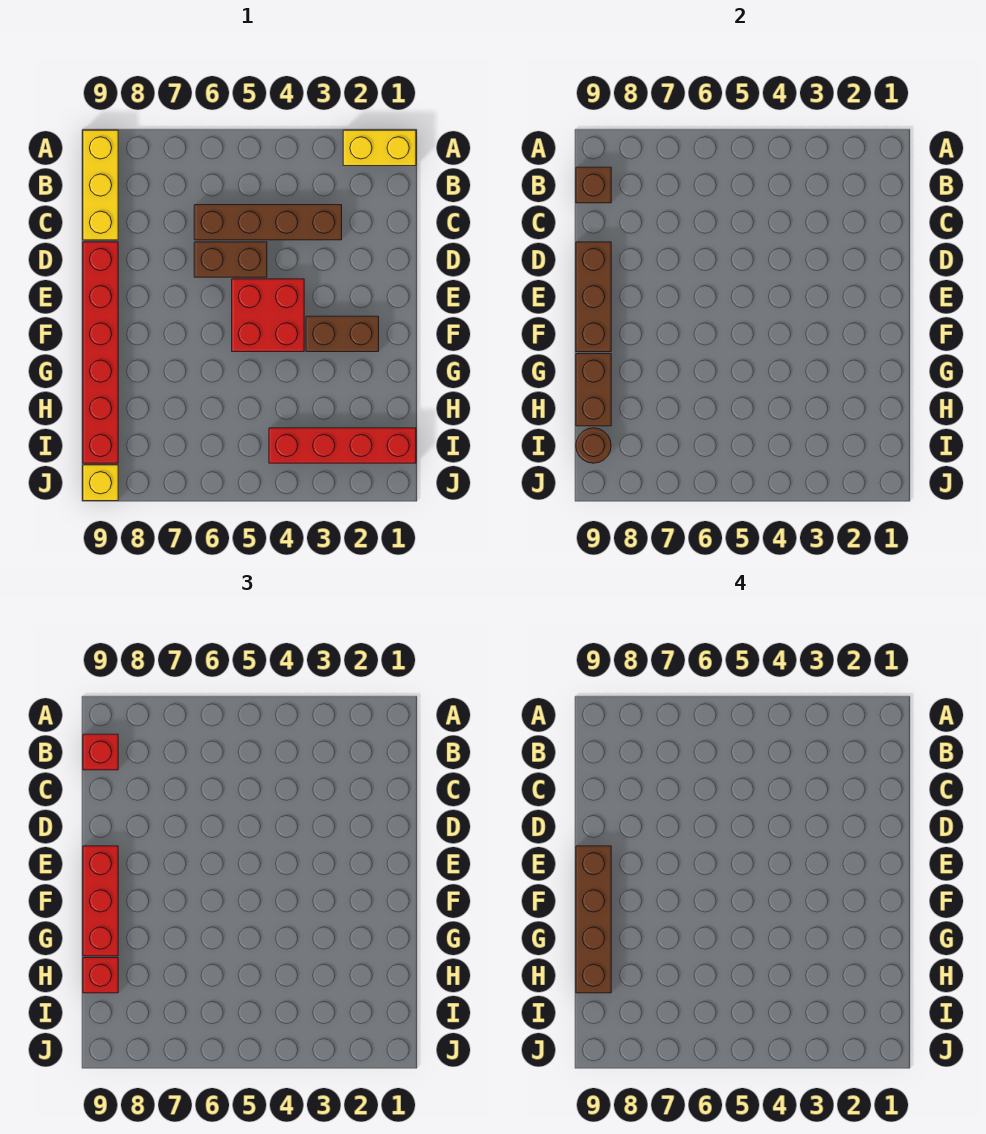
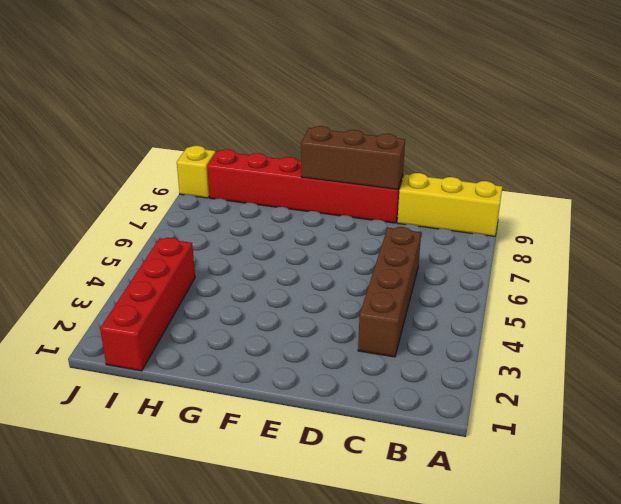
none -> yellow brick A1:A2 level 1
none -> brown brick D5:D6 level 1
none -> red brick E4:F5 level 1

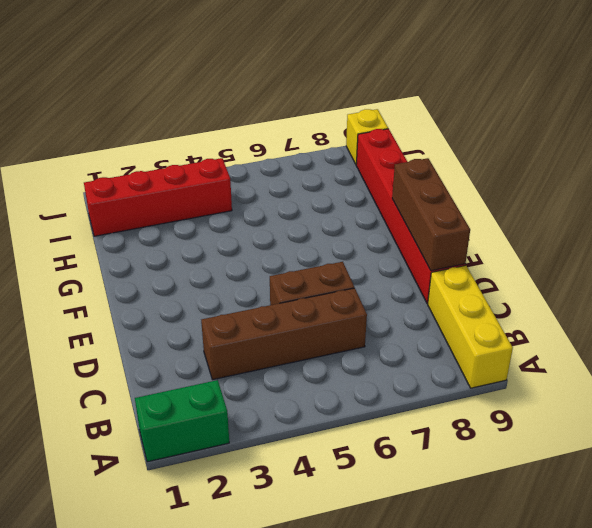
green brick A1:A2 level 1 -> yellow brick A1:A2 level 1
none -> red brick E4:F5 level 1
none -> brown brick F2:F3 level 1
none -> brown brick B9 level 2

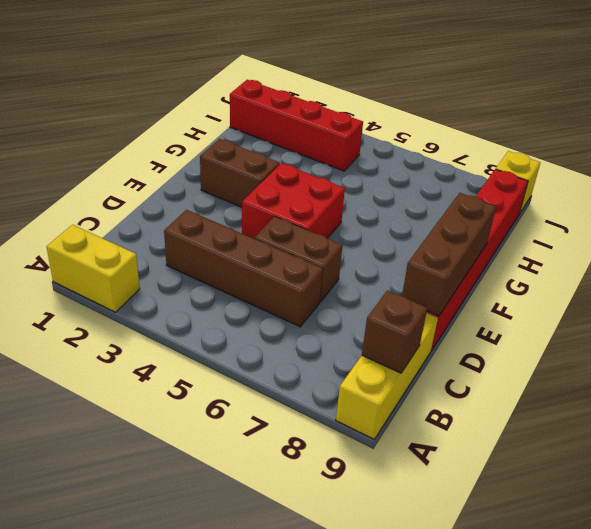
none -> brown brick G9:H9 level 2
none -> brown round brick I9 level 2
none -> red brick B9 level 3

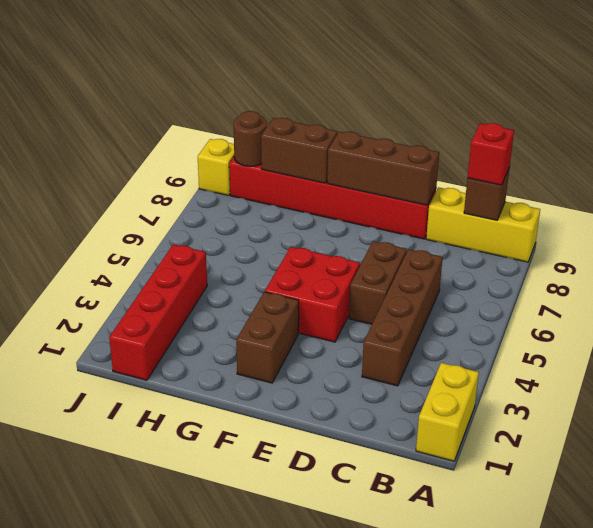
none -> red brick E9:G9 level 3
none -> red brick H9 level 3
none -> brown brick E9:H9 level 4

